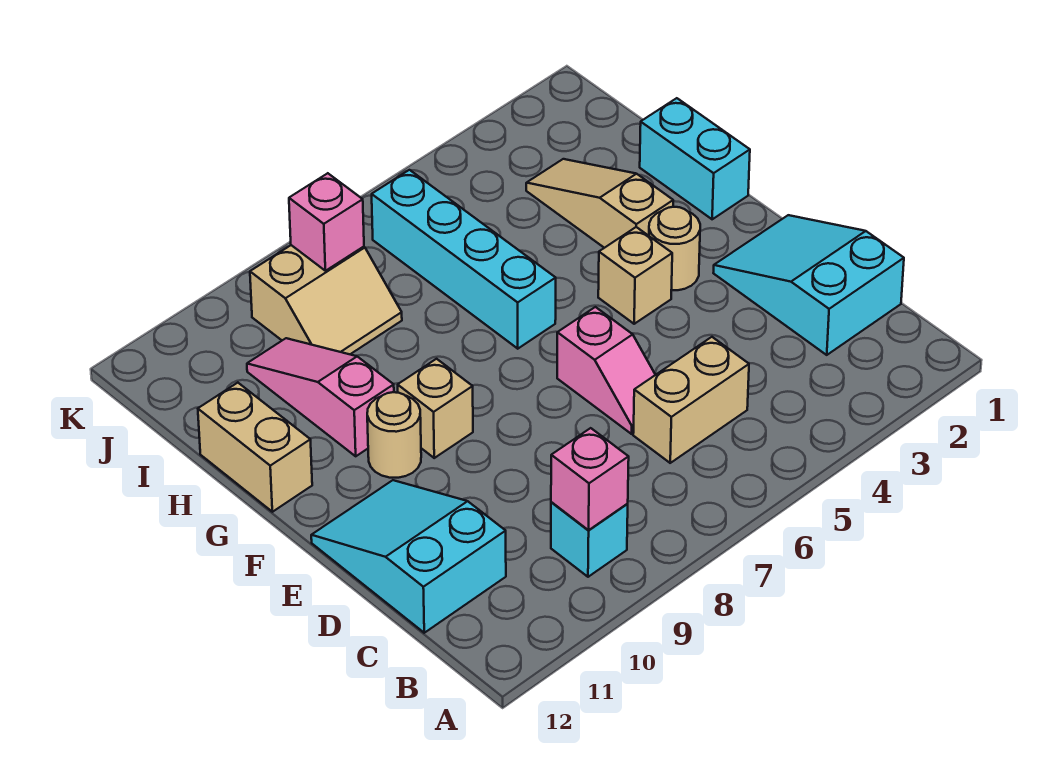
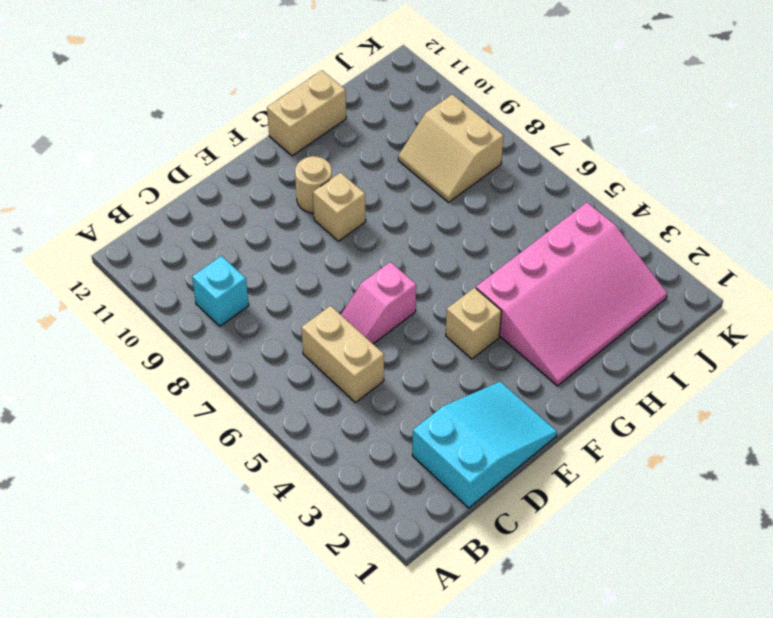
pink slope G2:J4 level 1 top 4 -> tan slope G3:I3 level 1 top G
none -> cyan slope C11:E12 level 1 top C
none -> tan round brick F3 level 1
none -> cyan brick G1:H1 level 1

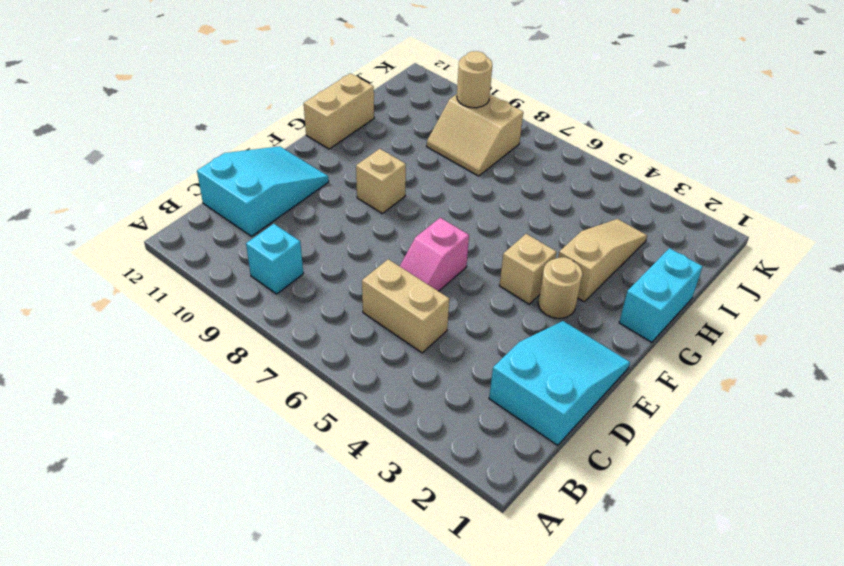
tan round brick J9 level 2 -> tan round brick F10 level 1
none -> cyan brick G6:J6 level 1
none -> pink slope G10:I10 level 1 top G
none -> pink brick B9 level 2

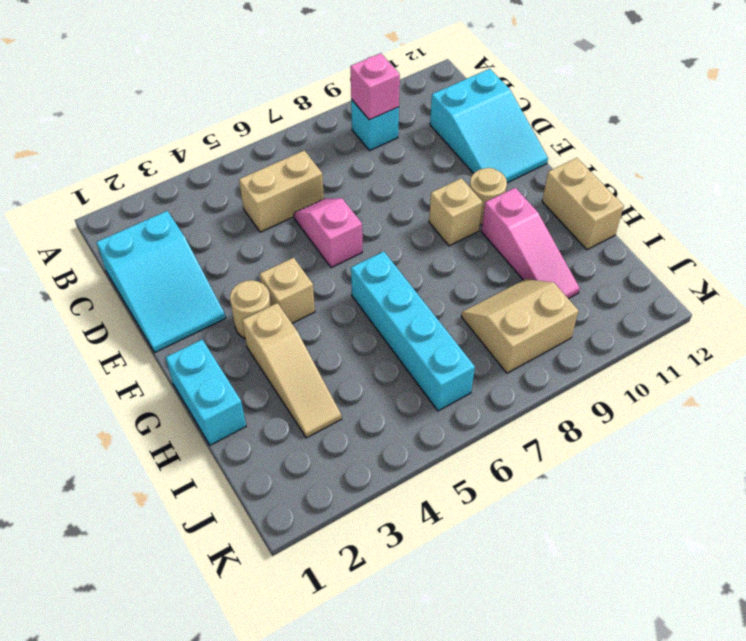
none -> pink brick J8 level 2

